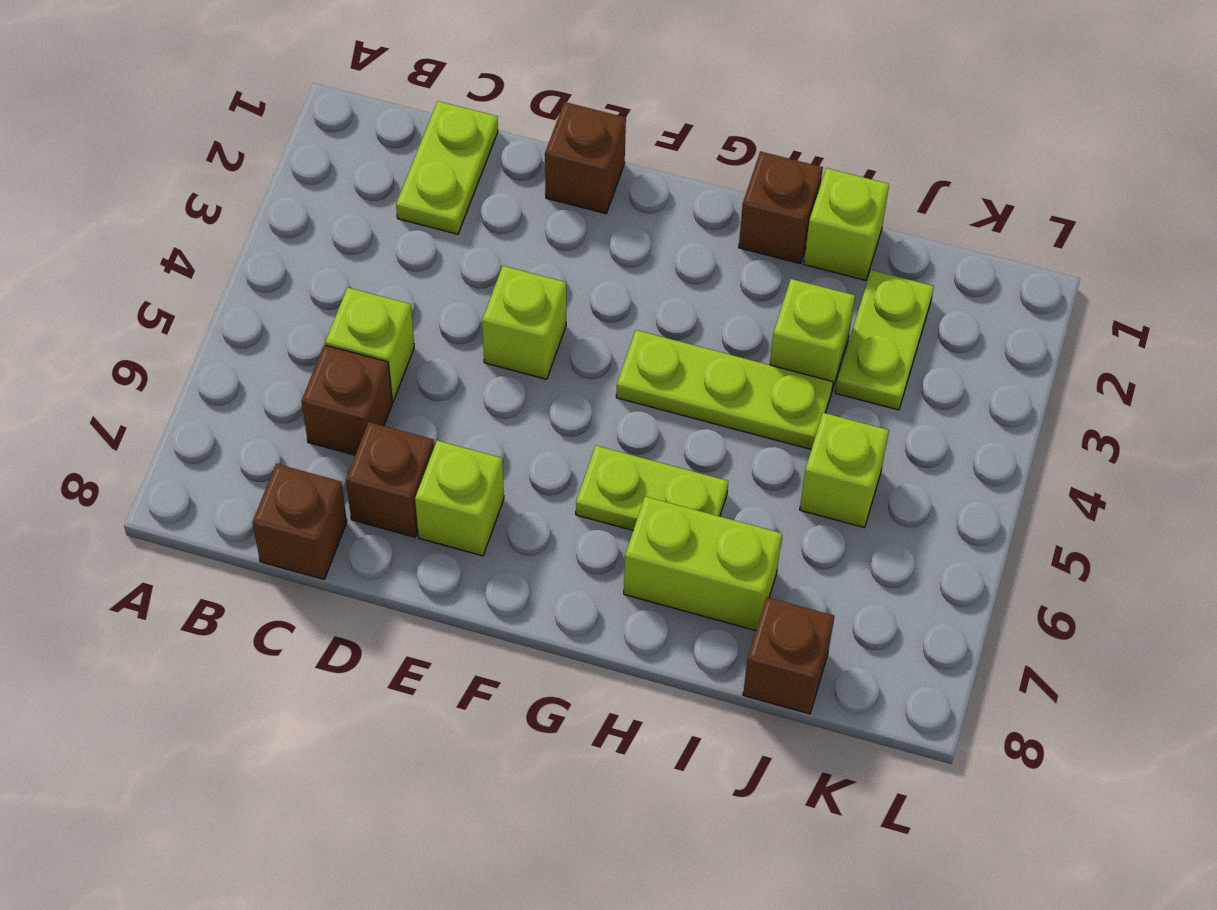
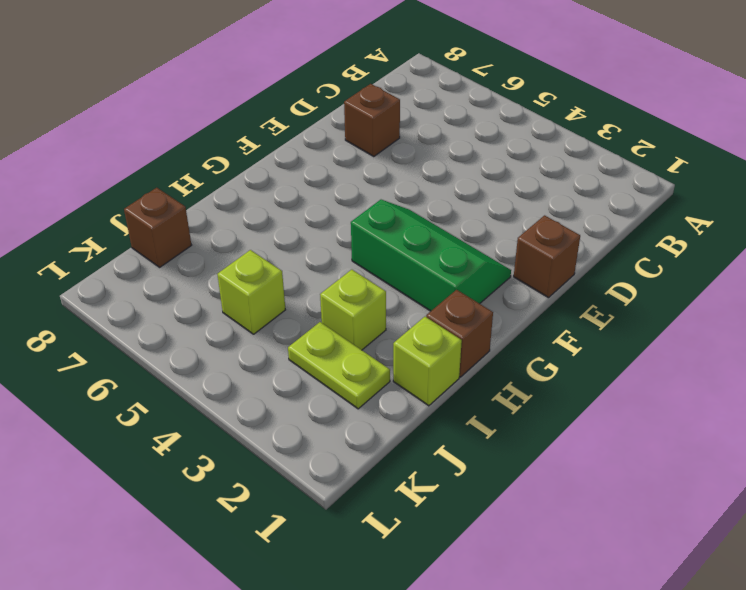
green slope F2:G4 level 1 top G -> lime plate G4:I4 level 1
none -> lime plate C1:C2 level 1
none -> lime brick C5 level 1
none -> brown brick C6 level 1

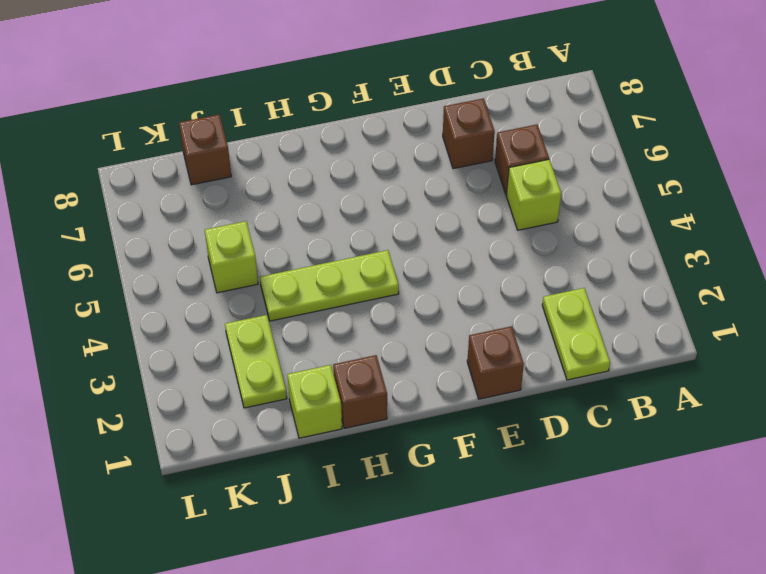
none -> brown brick C8 level 1
none -> lime brick E4 level 1
none -> lime brick E7 level 1

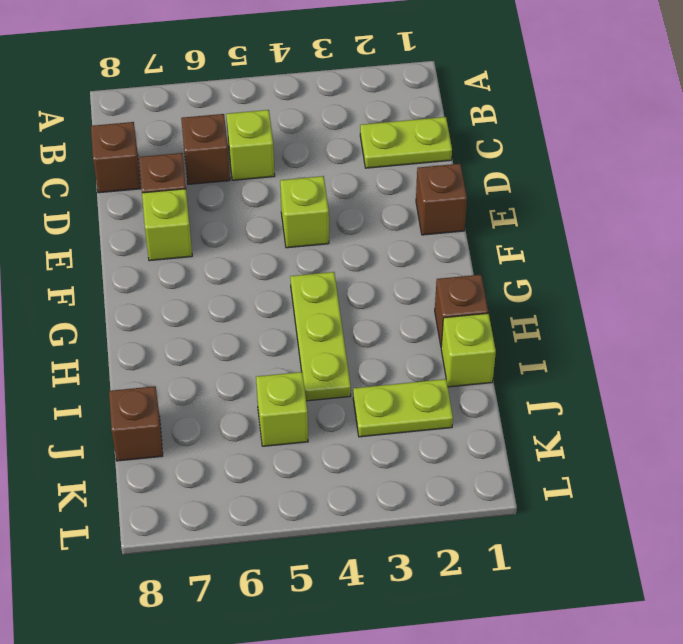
none -> lime plate G6:H6 level 1
none -> lime brick H7:I7 level 1
none -> lime brick I3 level 1

